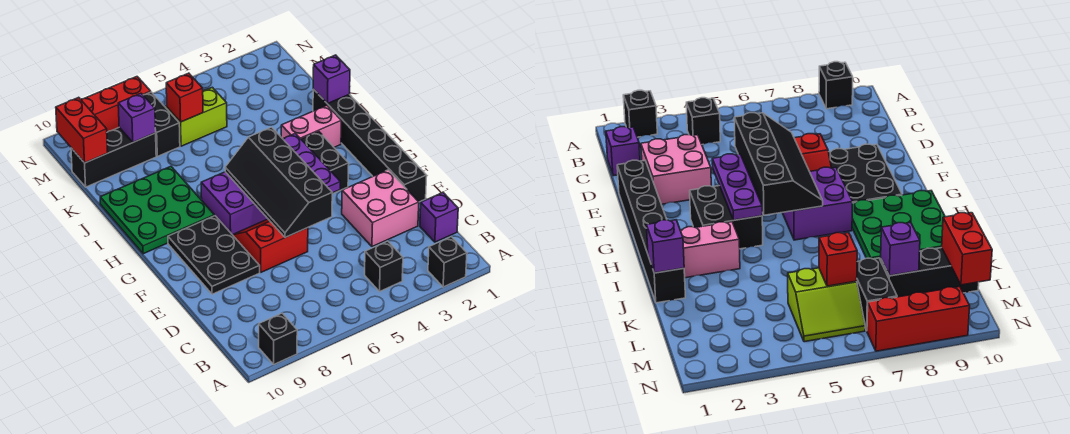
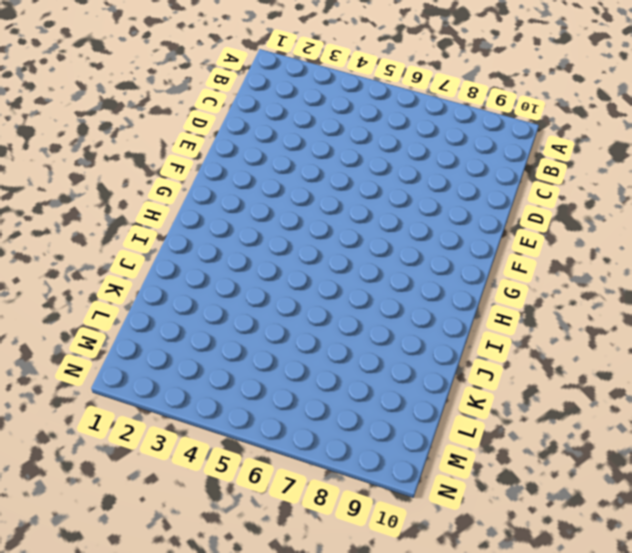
none -> black brick A2 level 1
none -> black brick A9 level 1
none -> black brick B4 level 1

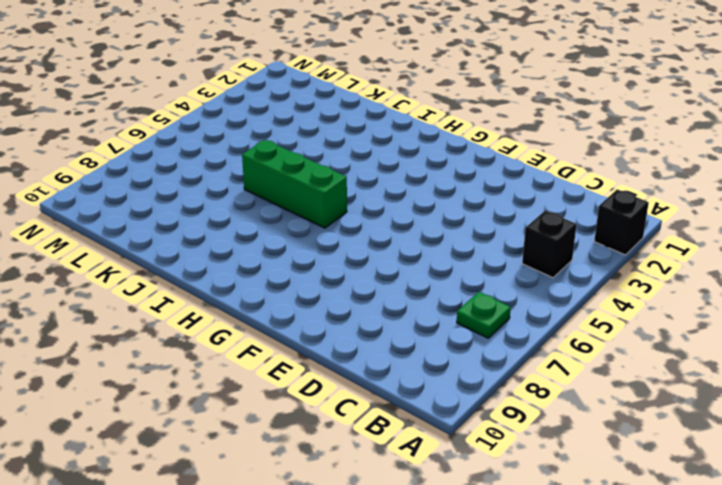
green plate B7 level 1 -> none
green brick H6:J6 level 1 -> purple brick G6:H7 level 1
none -> black brick A9 level 1
none -> purple brick C1 level 1
none -> pink brick D2:E3 level 1

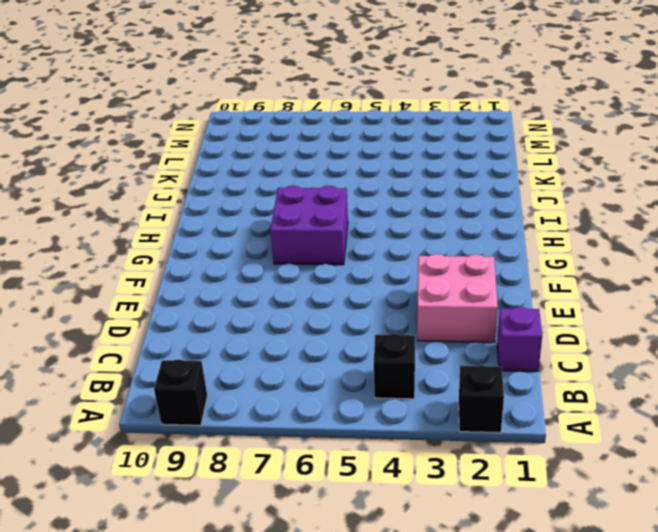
none -> black brick E1:J1 level 1
none -> red slope E6:F7 level 1 top E
none -> black plate E8:G9 level 1

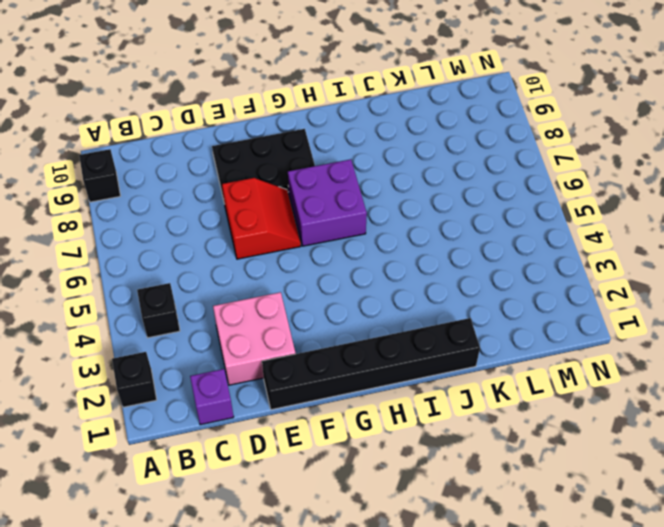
none -> black brick G3:H4 level 1
none -> green plate H8:J10 level 1
none -> pink brick I2:I3 level 1

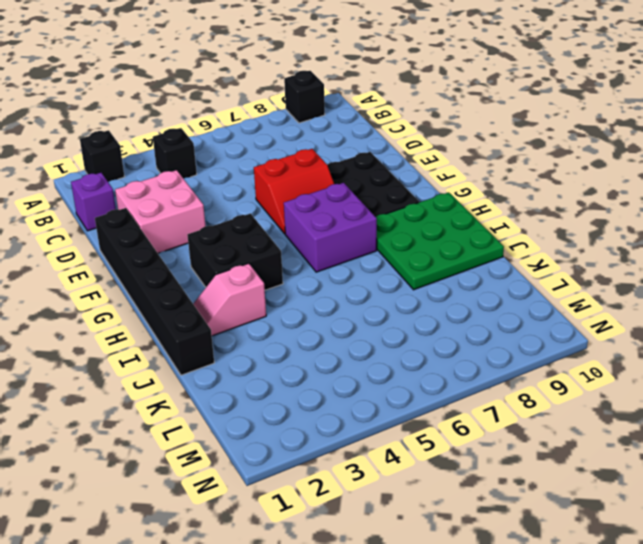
pink slope I2:I3 level 1 top 3 -> pink brick I2:I3 level 1
none -> lime slope L5:M6 level 1 top L
none -> black brick L7:M7 level 1
none -> black brick L8:L10 level 1

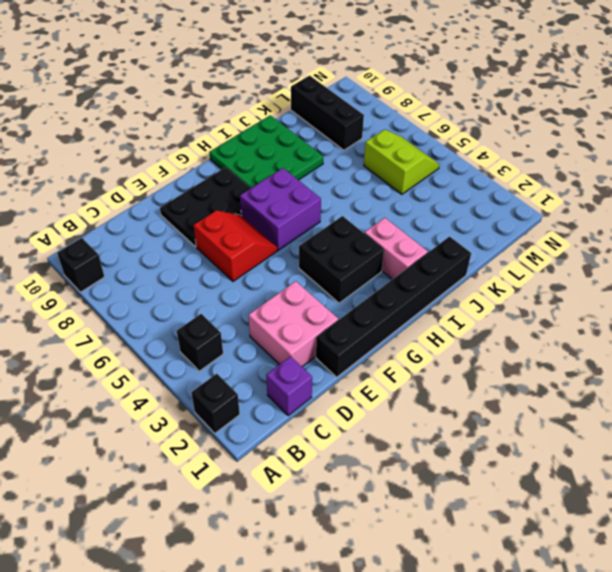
none -> black brick L7:M7 level 1
none -> red brick N7:N9 level 1
none -> black slope E5:H6 level 2 top 5

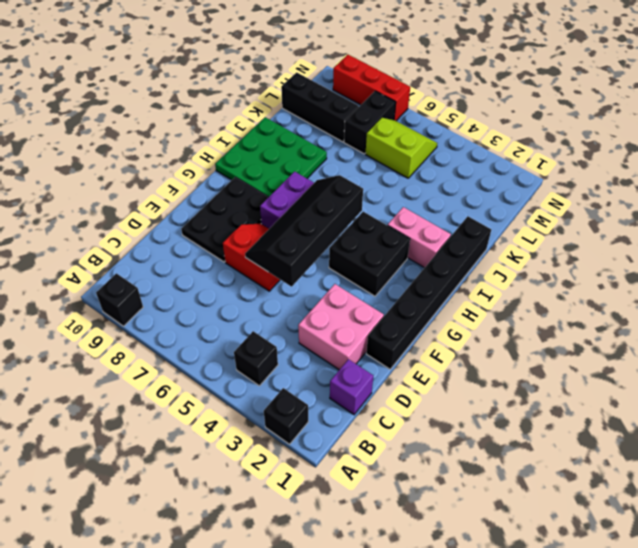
none -> purple plate F4:H4 level 2
none -> purple brick J1 level 2
none -> red brick L6 level 2

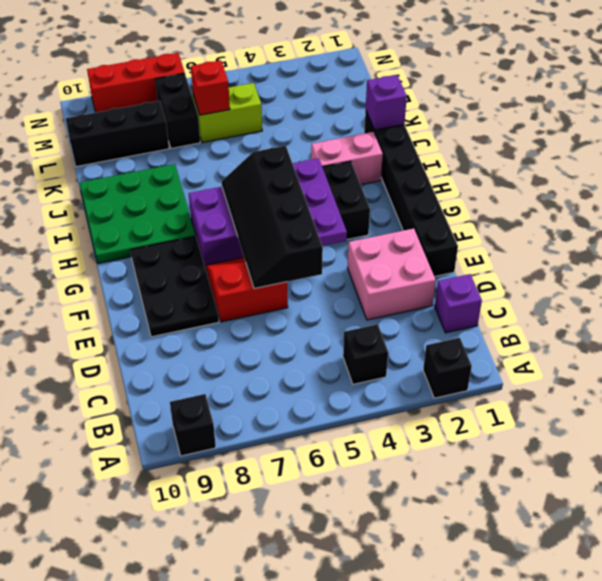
none -> purple brick L8 level 2
none -> red brick L10:M10 level 2

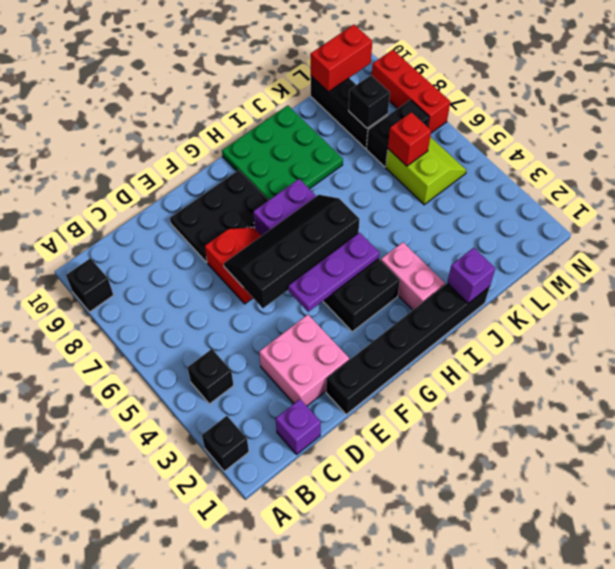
black brick L8 level 2 -> purple brick L8 level 2

